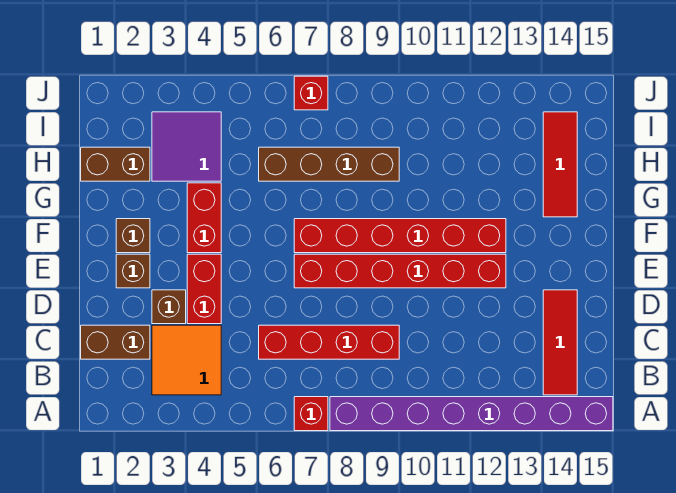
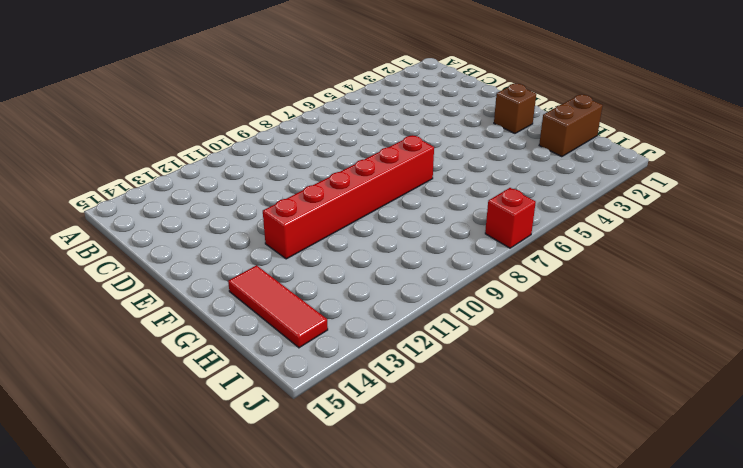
none -> red brick A7 level 1
none -> purple brick A8:A15 level 1
none -> orange tile B3:C4 level 1

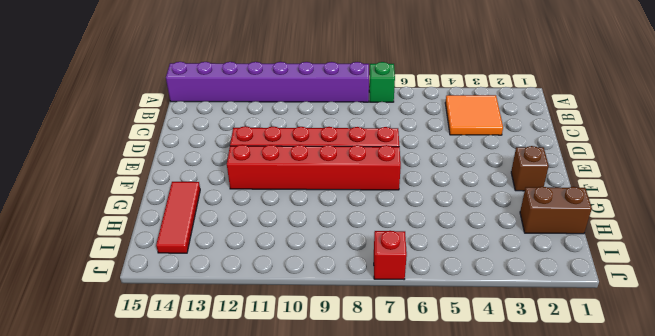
green brick A7 level 1 -> red brick A7 level 1
none -> red tile B14:D14 level 1
none -> brown brick C1:C2 level 1
none -> red brick C6:C9 level 1

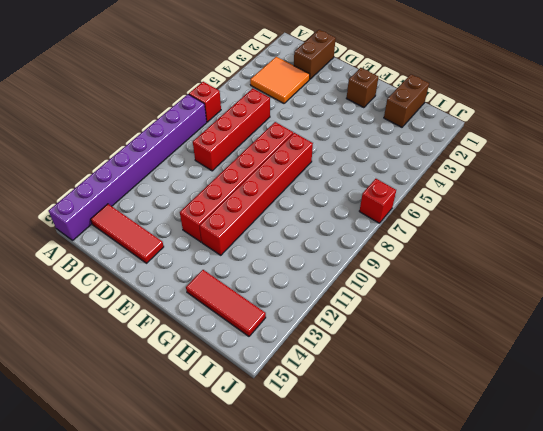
none -> brown brick D3 level 1
none -> red brick D4:E4 level 1
none -> brown brick E2 level 1

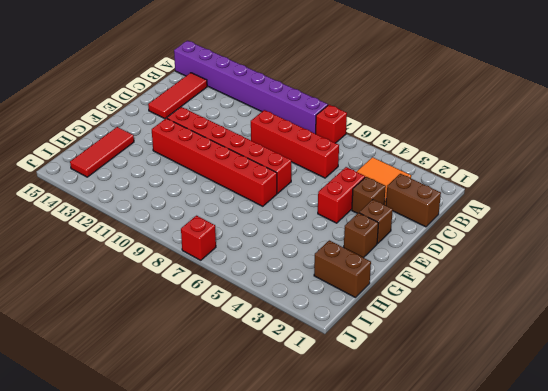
none -> red brick F4:G4 level 1
none -> purple tile H3:I4 level 1
none -> brown brick H6:H9 level 1

